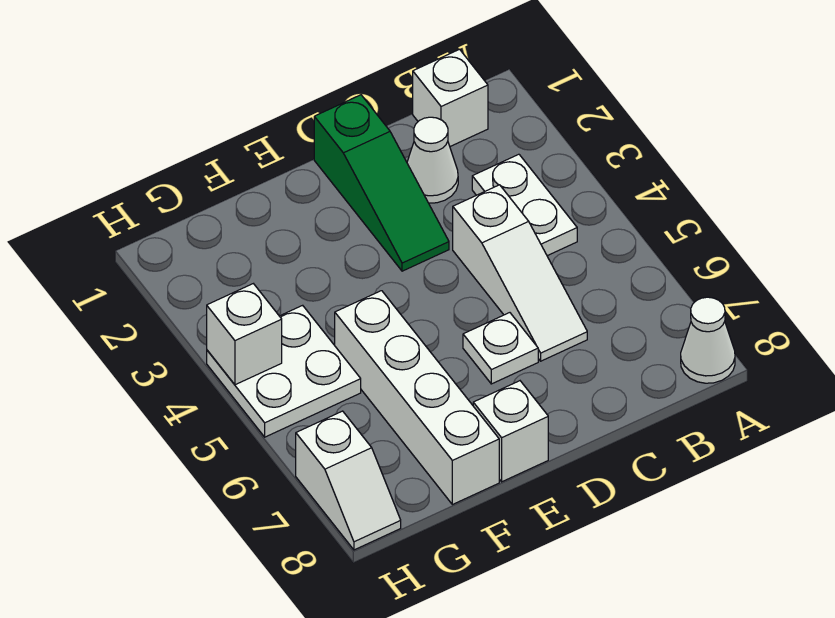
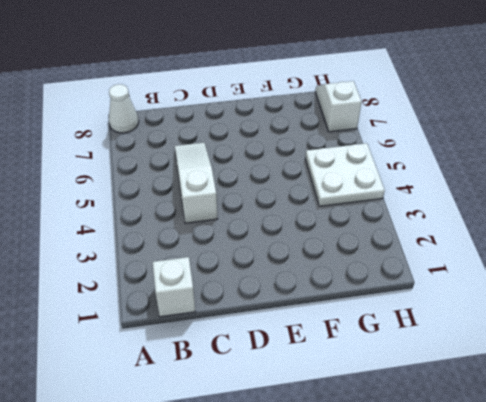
none -> white plate B3:B4 level 1
none -> white cone C2 level 1
none -> green slope D1:D3 level 1 top 1

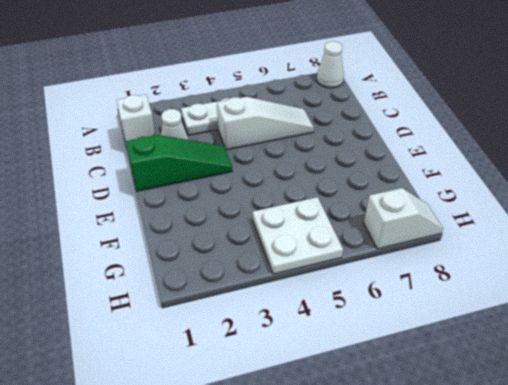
none -> white plate D6 level 1
none -> white brick E8 level 1
none -> white brick F5:F8 level 1

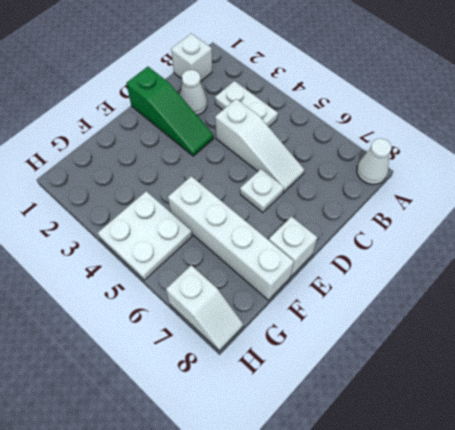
none -> white brick H4 level 2

